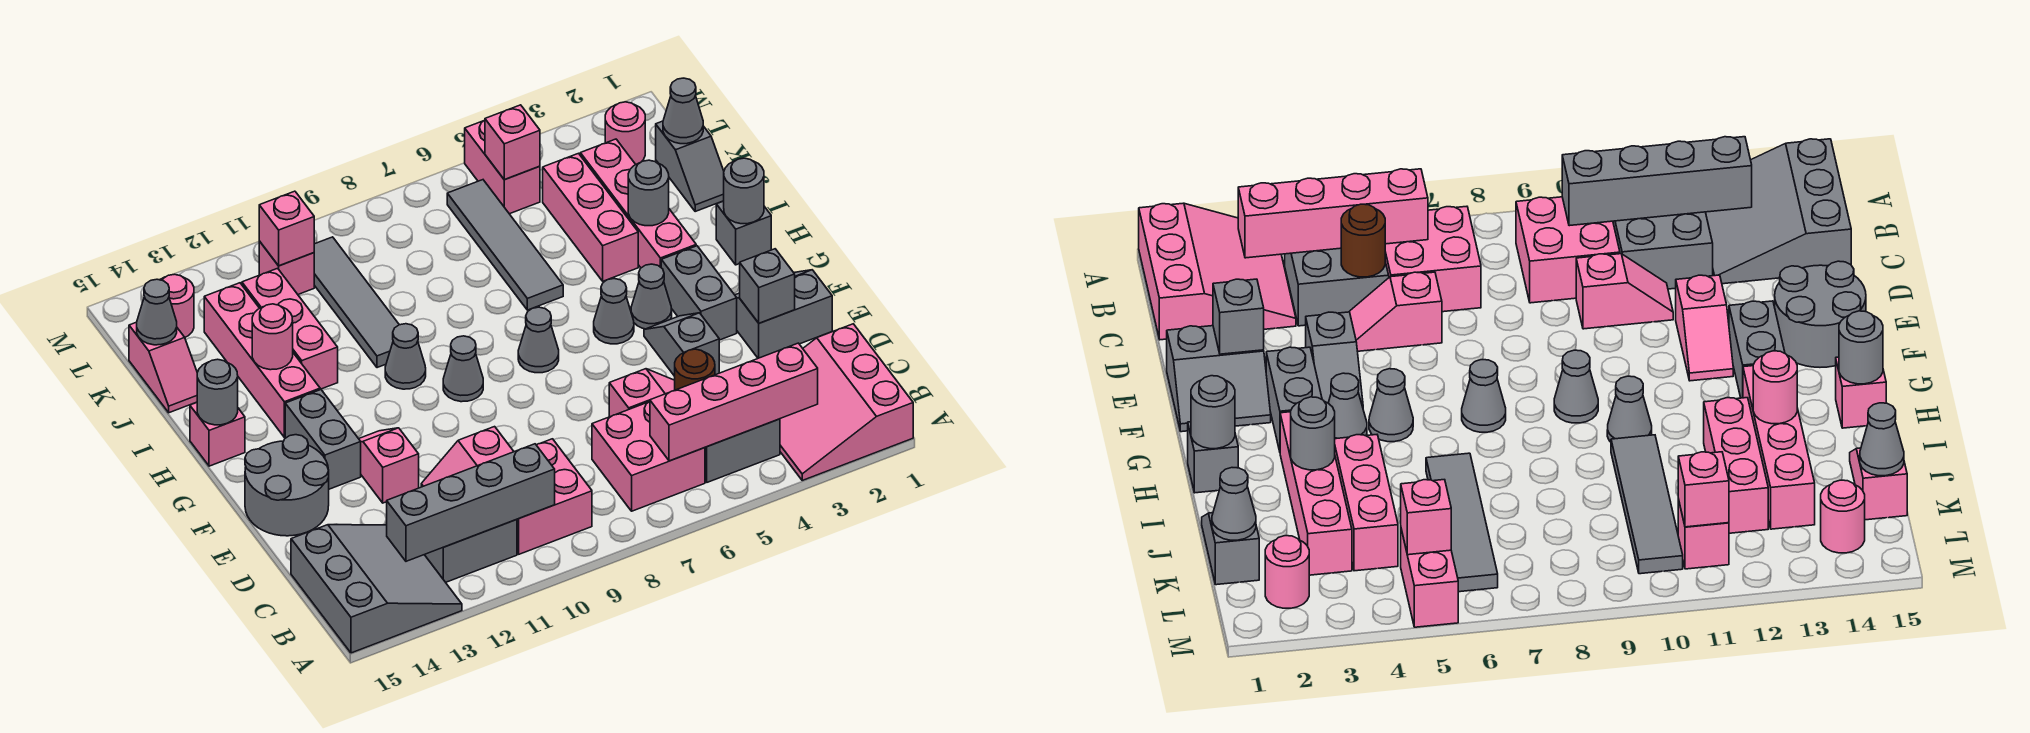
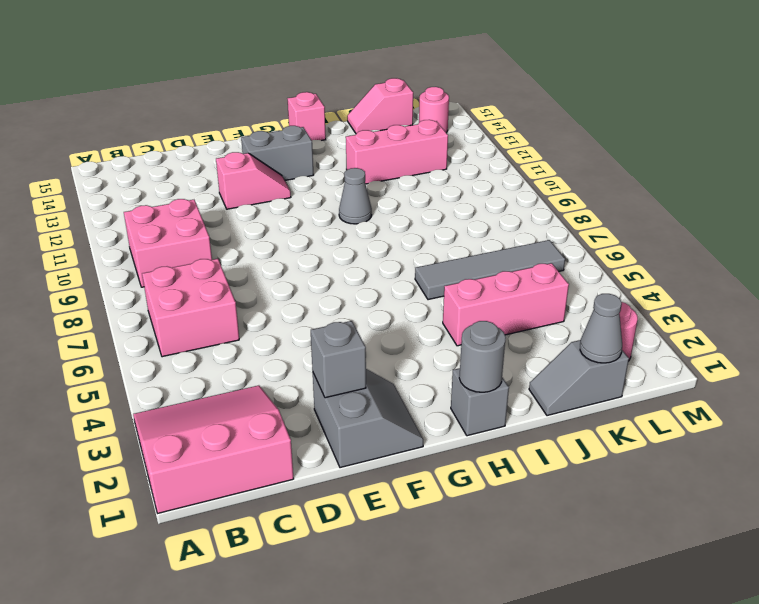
none -> grey slope A13:C15 level 1 top 15
none -> grey brick B4:C5 level 1
none -> grey brick B11:C12 level 1
none -> pink slope D5:D6 level 1 top 6

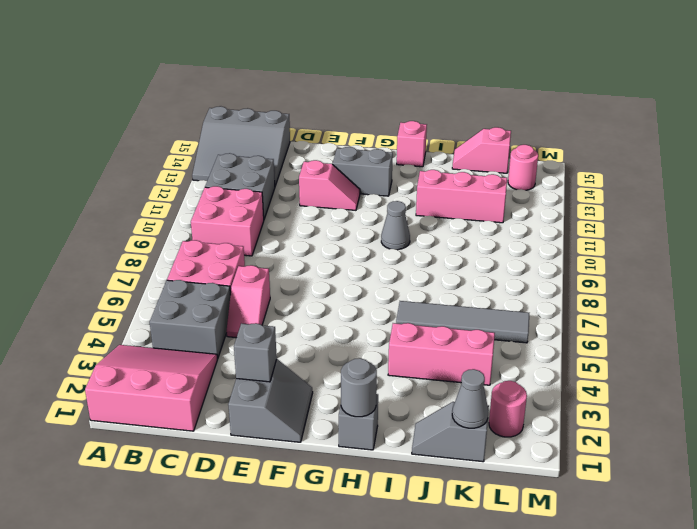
none -> pink slope D10:D11 level 1 top 10
none -> grey slope E4:F4 level 1 top E
none -> grey round brick E14:F15 level 1
none -> grey brick F3:G3 level 1

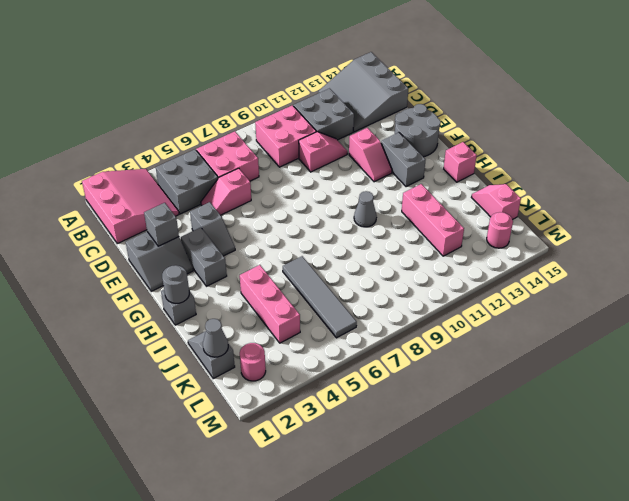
none -> grey cone G4 level 1
none -> grey cone G5 level 1
none -> grey cone G7 level 1
none -> grey cone G9 level 1

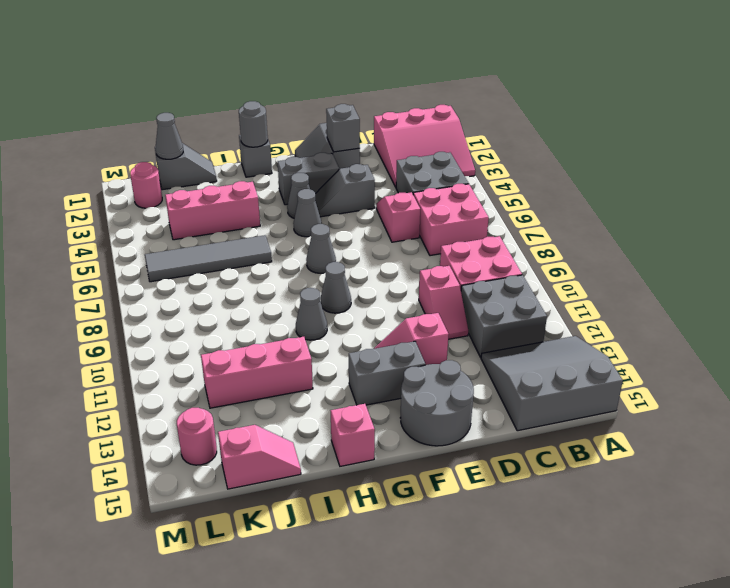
none -> pink brick H3:K3 level 1
none -> pink brick H13:K13 level 1
none -> grey tile I10:L10 level 1
none -> pink brick L5:M5 level 1

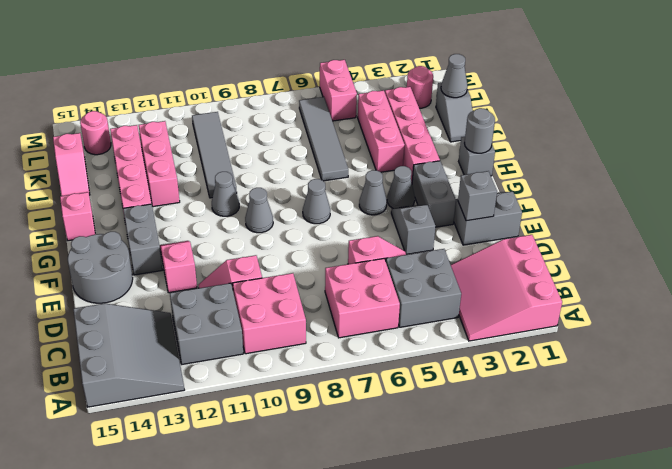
none -> pink brick L11 level 1
none -> pink brick B3:B6 level 2
none -> grey brick B10:B13 level 2
none -> brown round brick C5 level 2

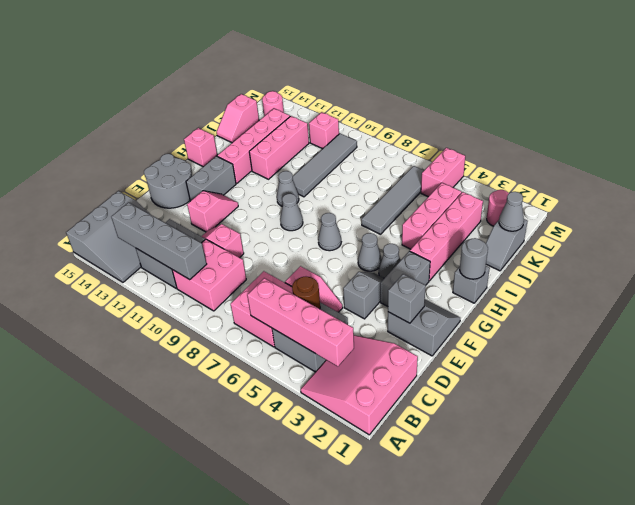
none -> grey round brick H15 level 2
none -> grey round brick I3 level 2
none -> pink round brick I13 level 2
none -> grey cone K15 level 2

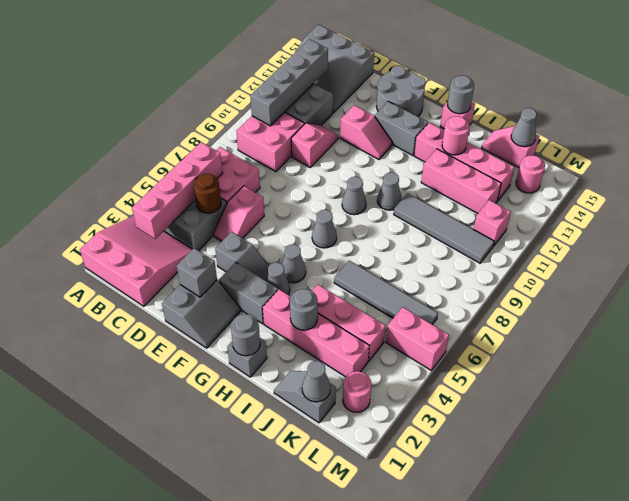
none -> pink brick L5 level 2
none -> pink brick L11 level 2

